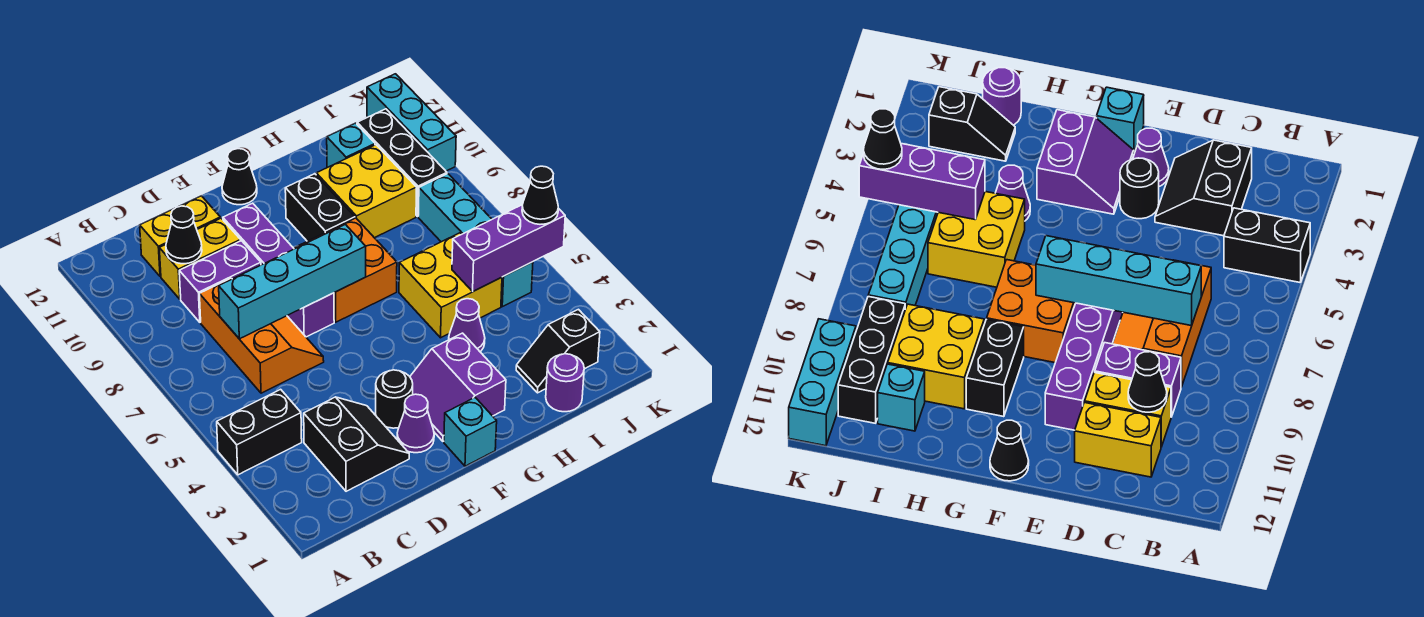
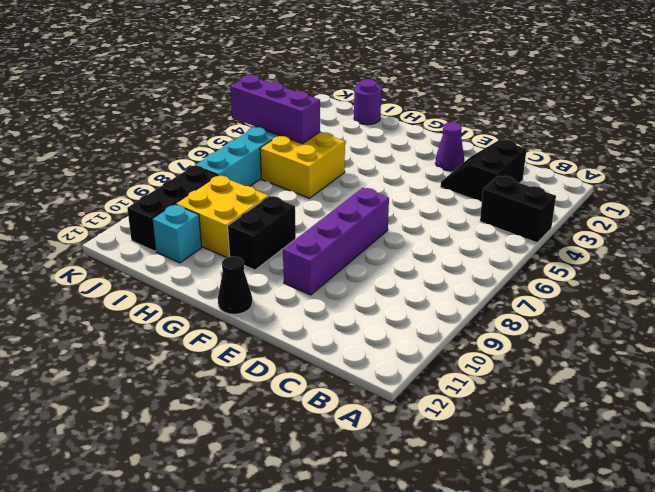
none -> orange slope C6:D8 level 1 top C
none -> purple brick C9:D9 level 1
none -> yellow brick C10:D10 level 1

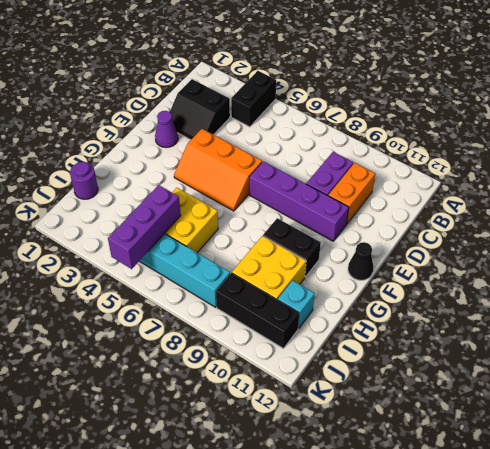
orange brick C10:D10 level 1 -> yellow brick C10:D10 level 1
orange slope E4:F6 level 1 top E -> orange slope C6:D8 level 1 top C
none -> yellow brick C11:D11 level 1
none -> black round brick E3 level 1
none -> cyan brick F1 level 1

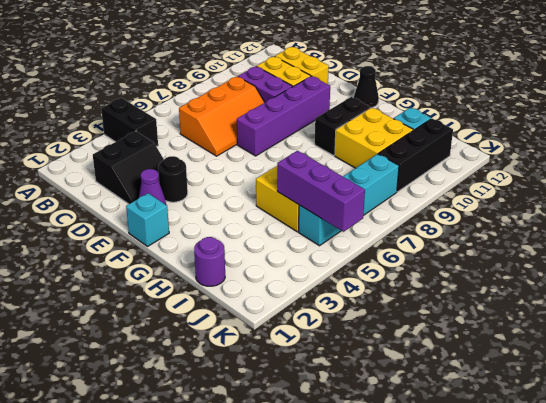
none -> purple slope F2:G3 level 1 top G
none -> orange brick F7:G8 level 1
none -> purple cone H4 level 1

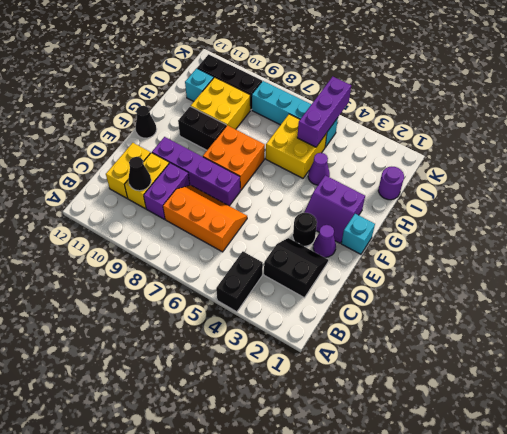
none -> black slope I2:J2 level 1 top J
none -> cyan brick K10:K12 level 1
none -> cyan brick C7:F7 level 2

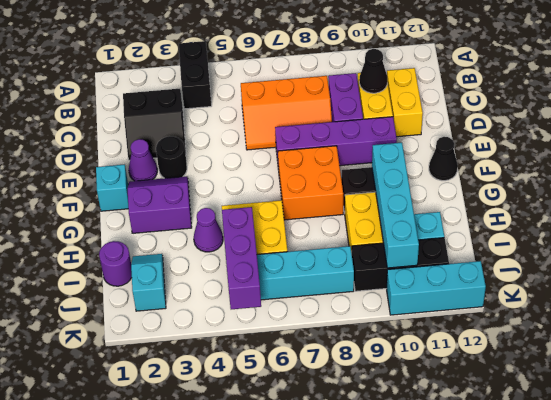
cyan brick G10:J10 level 2 -> cyan brick C7:F7 level 2
cyan slope I2:J2 level 1 top J -> black slope I2:J2 level 1 top J
none -> black cone K5 level 3

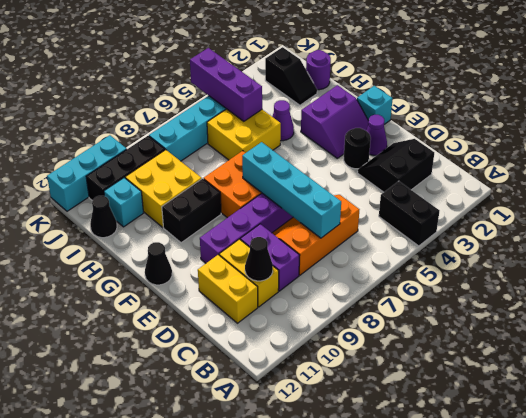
black cone I12 level 1 -> black cone K5 level 3

